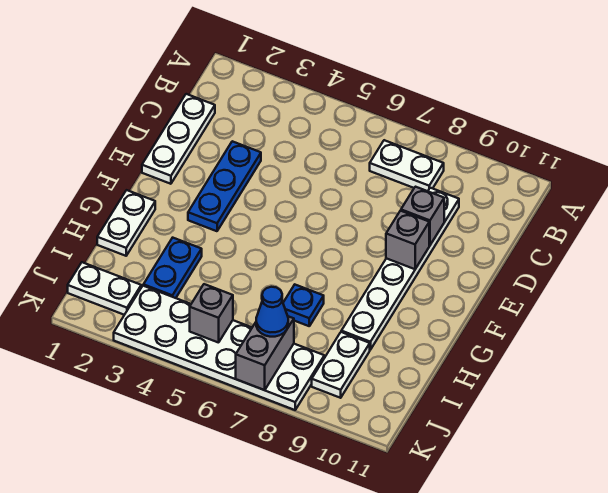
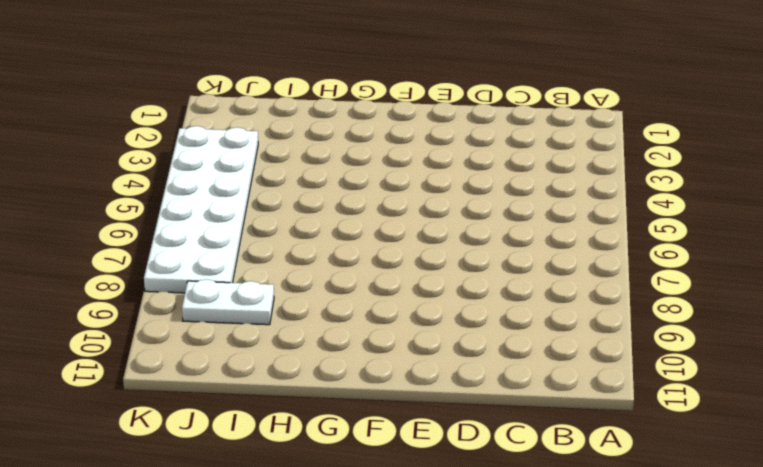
none -> white plate B7:B8 level 1
none -> white plate C1:E1 level 1
none -> white plate C9:H9 level 1

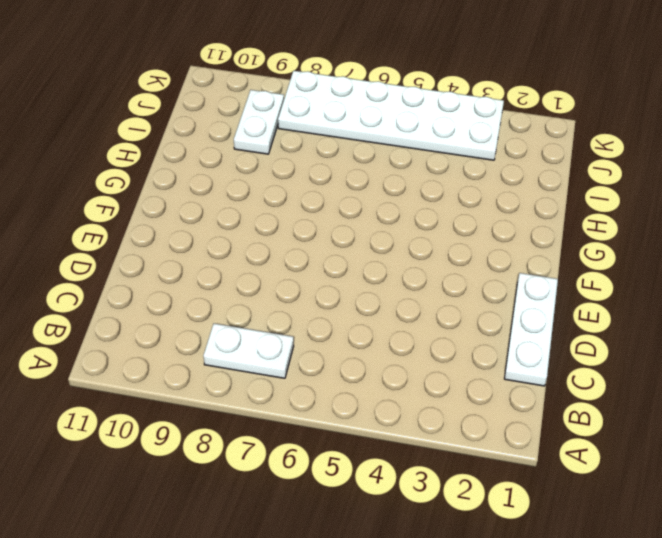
none -> white plate C9:H9 level 1
none -> blue plate D3:F3 level 1
none -> white plate G1:H1 level 1

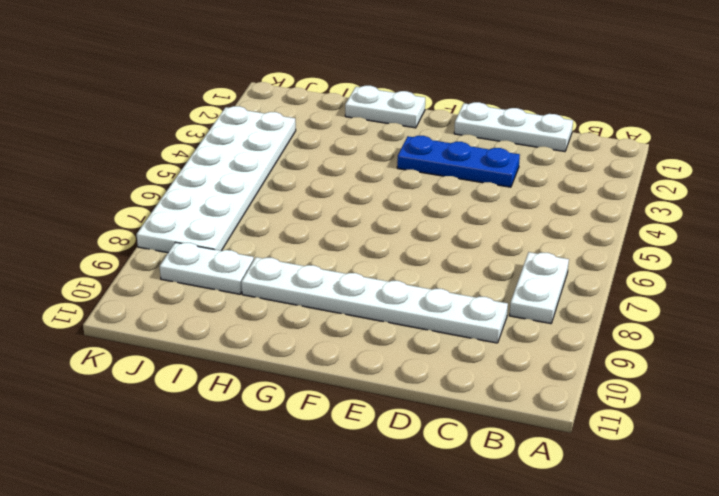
none -> blue plate H3:I3 level 1
none -> blue plate H7 level 1
none -> white plate J1:J2 level 1

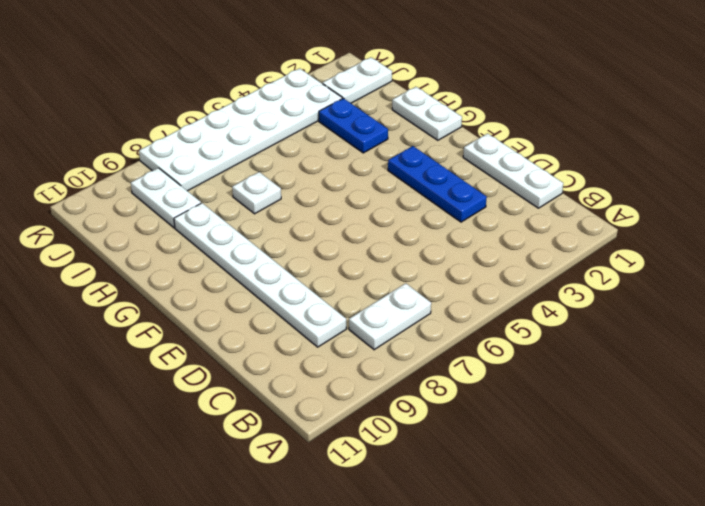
white plate H7 level 1 -> blue plate H7 level 1
none -> grey brick D9 level 2
none -> grey brick E9 level 2
none -> grey brick J5 level 2

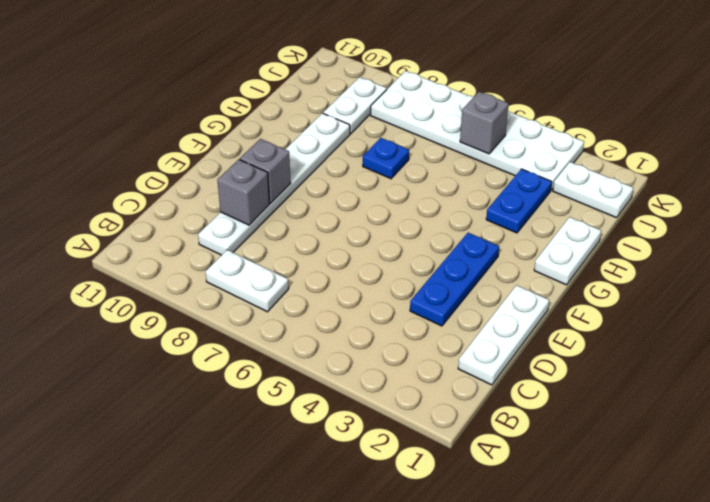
none -> grey brick J7:K7 level 2
none -> blue cone J7 level 3

